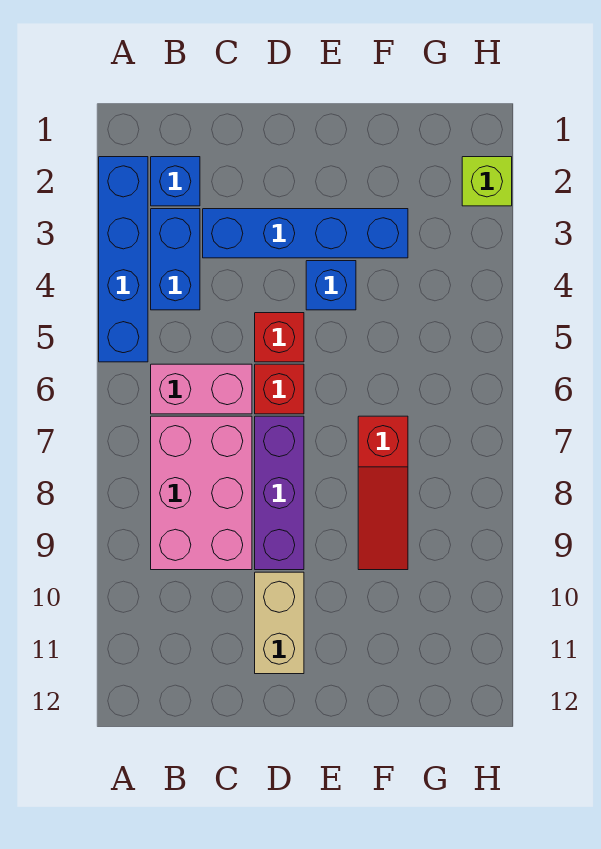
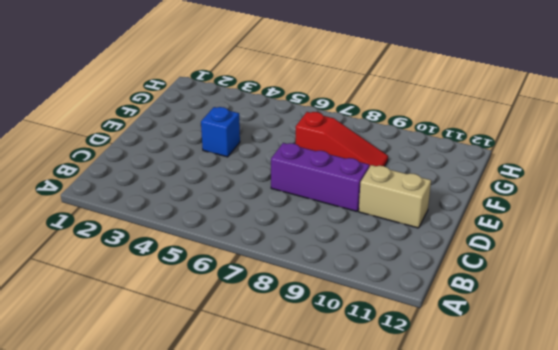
none -> blue brick A2:A5 level 1
none -> blue brick B2 level 1
none -> blue brick B3:B4 level 1

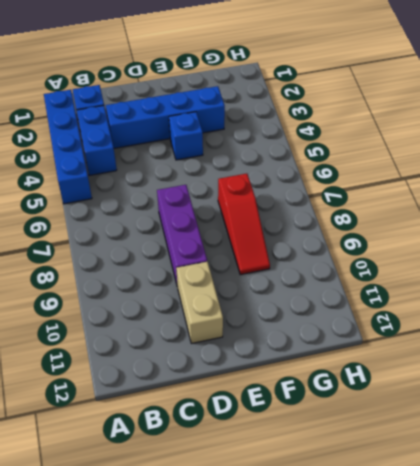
none -> pink brick B6:C6 level 1
none -> pink brick B7:C9 level 1
none -> red brick D5 level 1

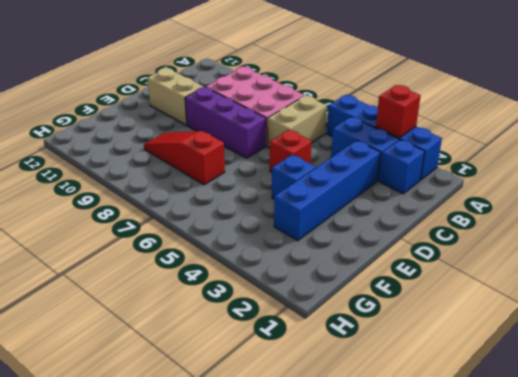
red brick A3 level 2 -> red brick D6 level 1
tan brick B6:C6 level 1 -> pink brick B6:C6 level 1
none -> lime brick H2 level 1

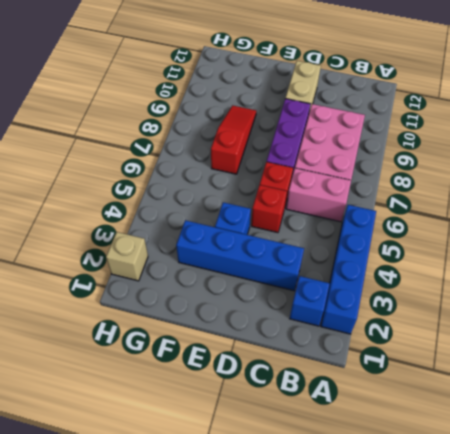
tan brick H2 level 1 -> lime brick H2 level 1
none -> blue brick B3:B4 level 1

